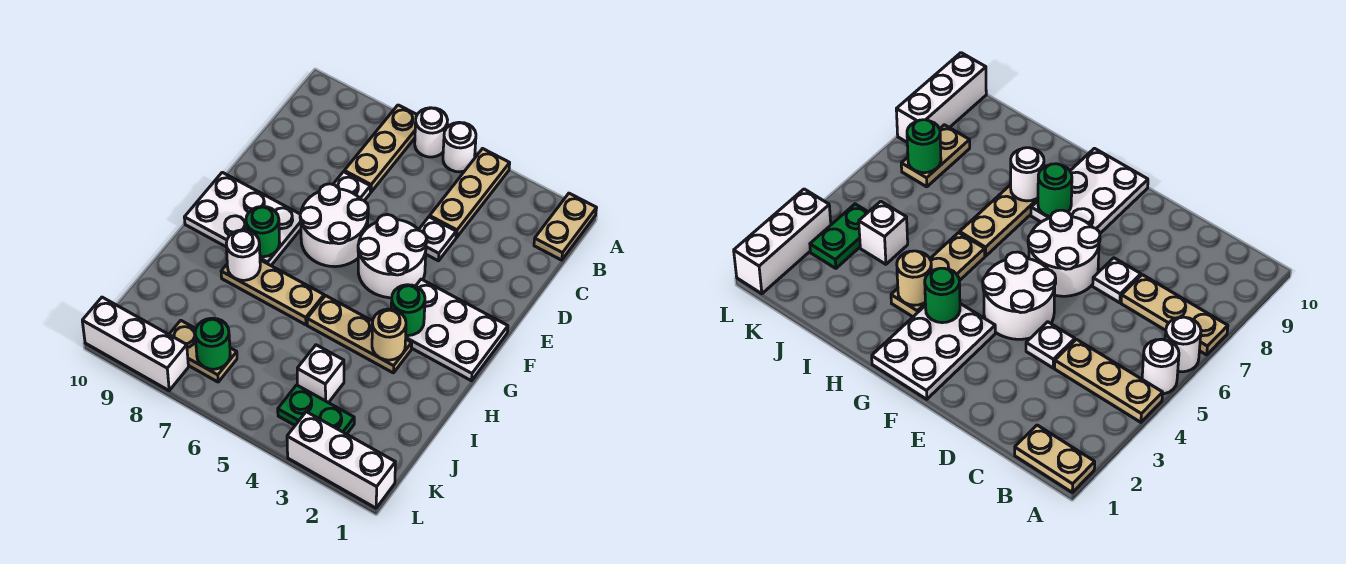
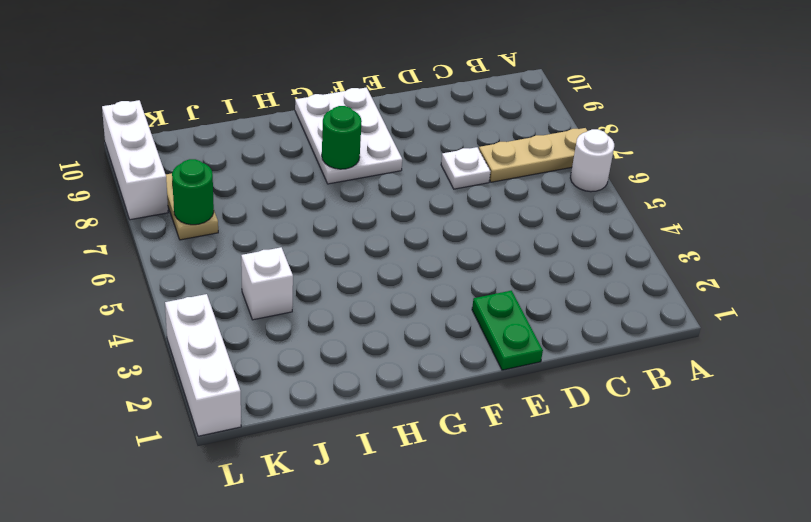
green plate E1:E2 level 1 -> green plate K3:K4 level 1
none -> tan plate A1:B1 level 1
none -> tan plate A4:C4 level 1
none -> white round brick A5 level 1

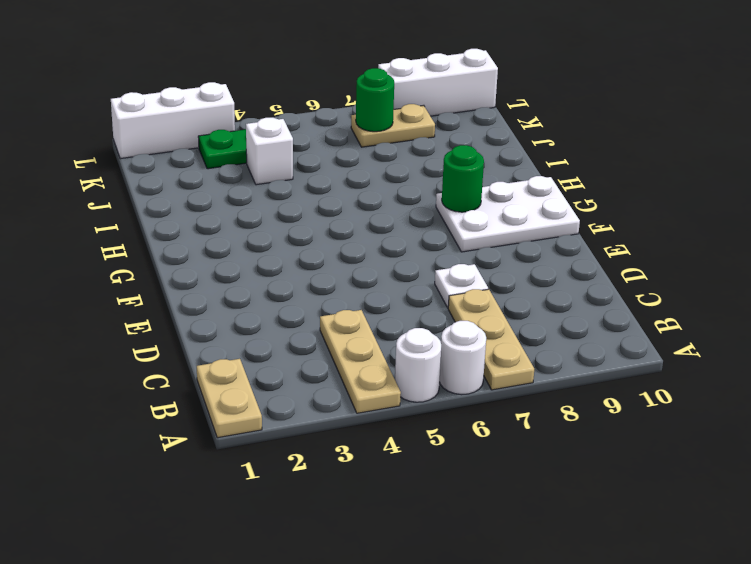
none -> white plate D4 level 1
none -> white round brick E4:F5 level 1
none -> white round brick E6:F7 level 1

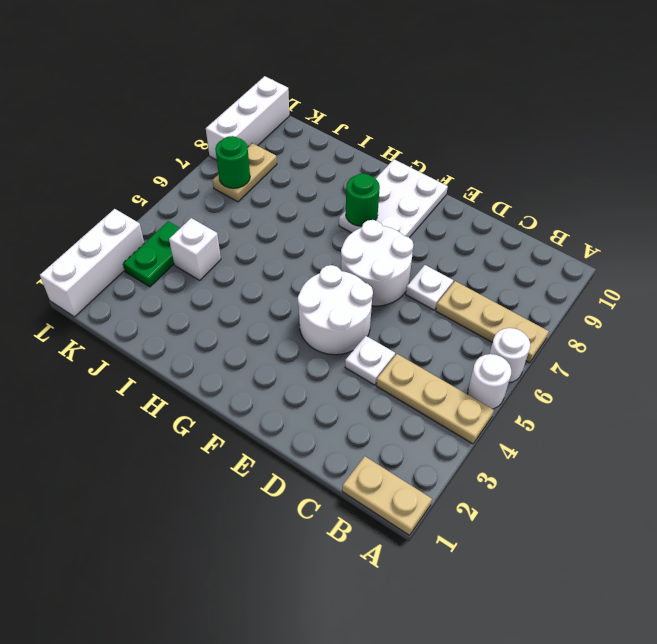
none -> white plate F1:G3 level 1
none -> tan plate H3:H5 level 1
none -> tan plate H6:H8 level 1

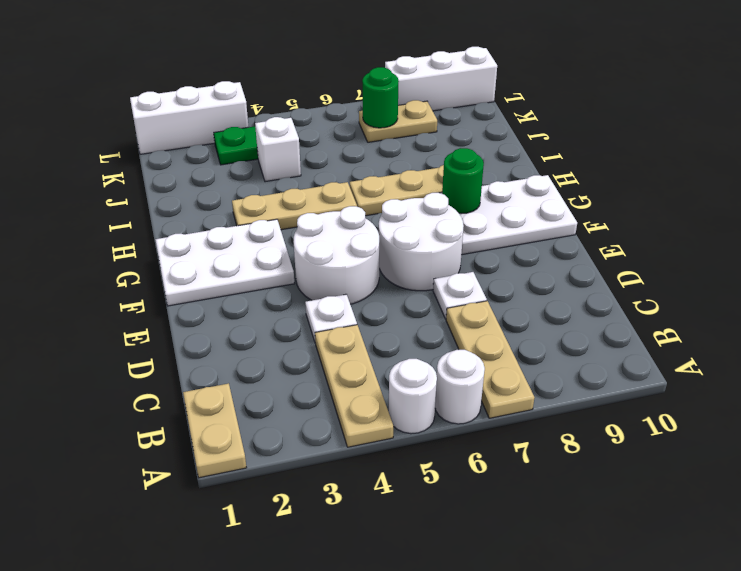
none -> green round brick G3 level 2
none -> tan round brick H3 level 2
none -> white round brick H8 level 2

